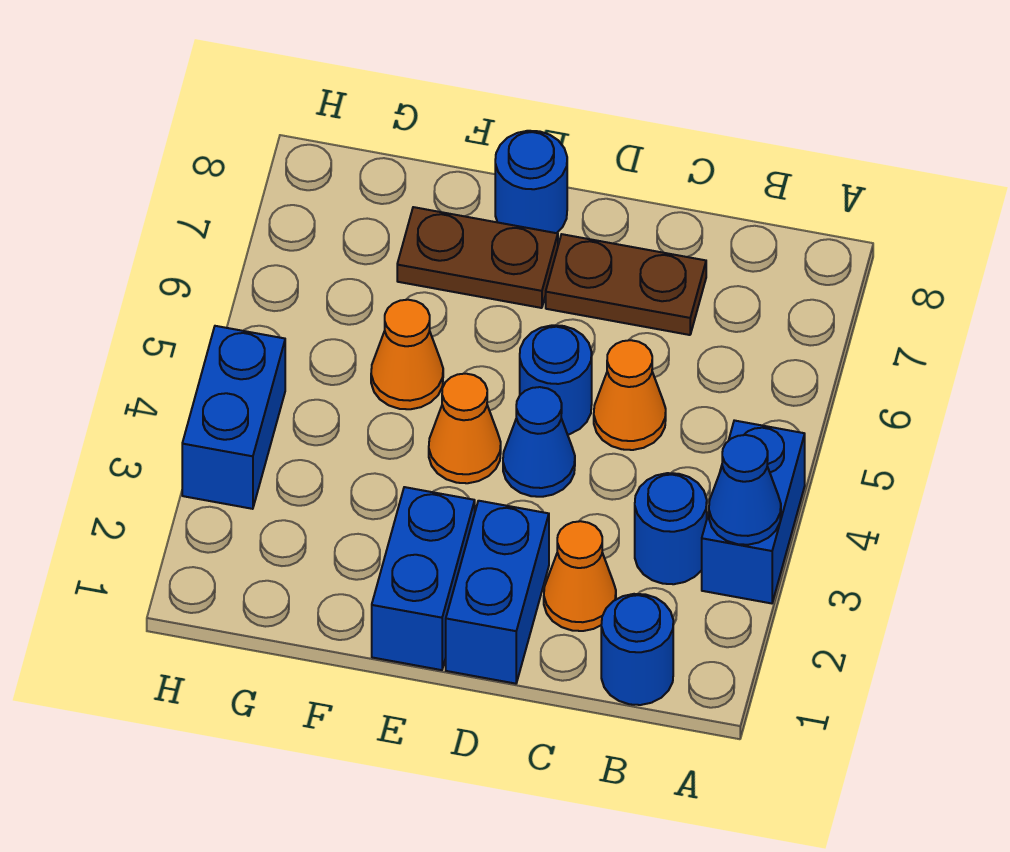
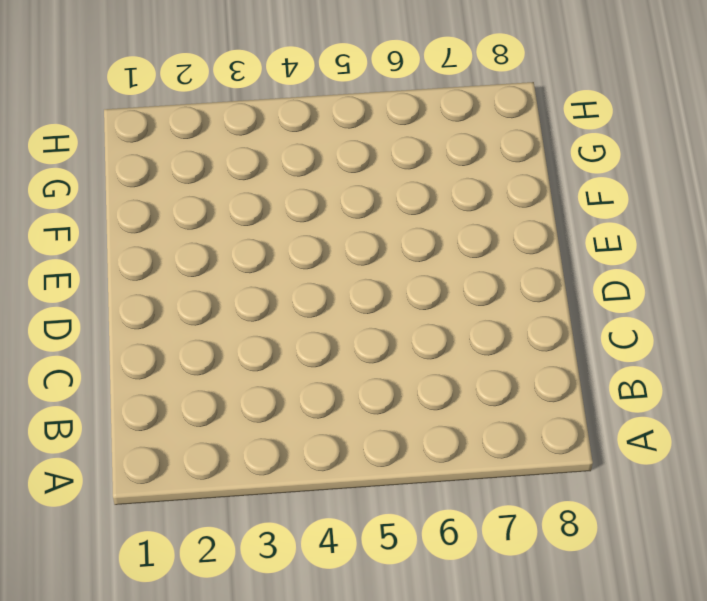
none -> blue brick A3:A4 level 1
none -> blue round brick B1 level 1
none -> blue round brick B3 level 1

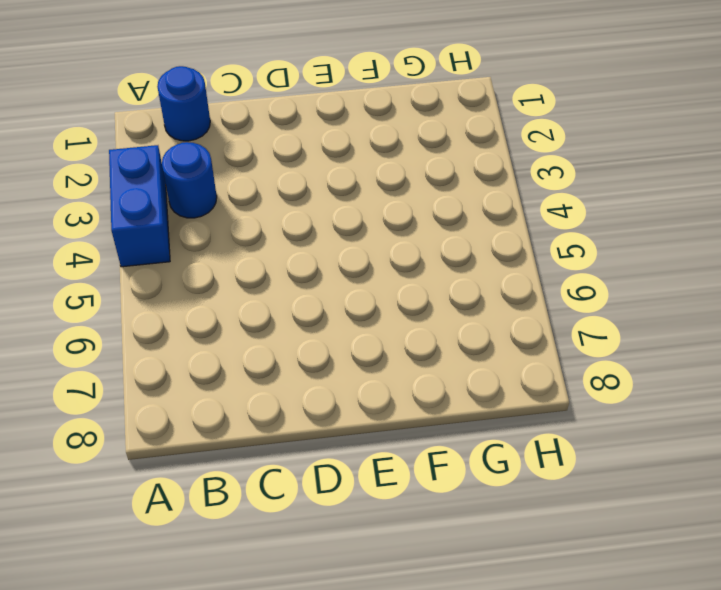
none -> orange cone C2 level 1
none -> orange cone C5 level 1
none -> brown plate C7:D7 level 1

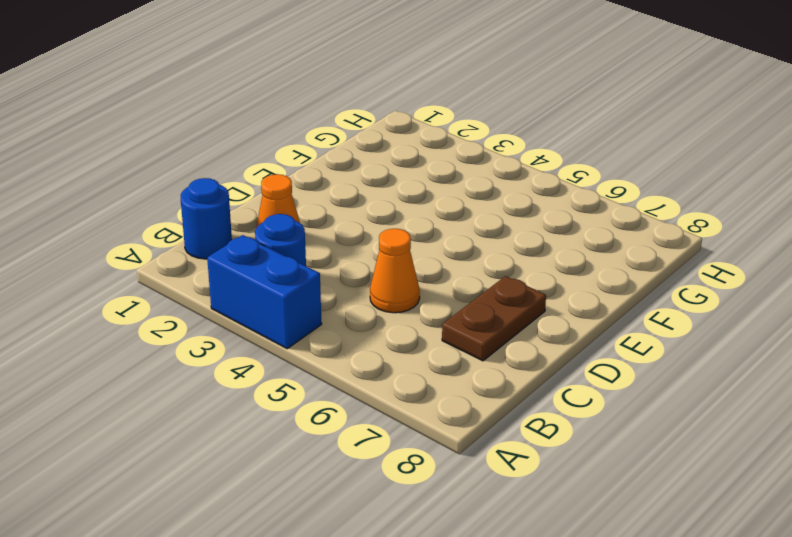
none -> blue brick D1:D2 level 1
none -> blue cone D4 level 1
none -> blue round brick D5 level 1

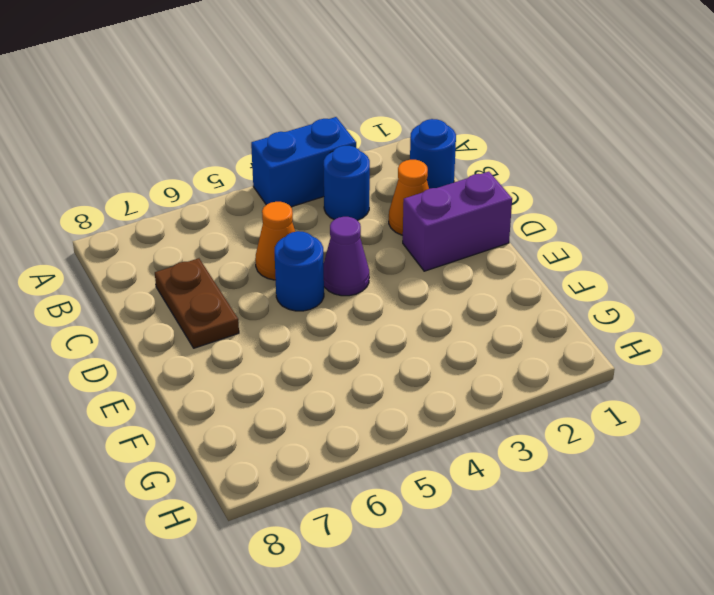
purple brick D1:D2 level 1 -> blue brick D1:D2 level 1
purple cone D4 level 1 -> blue cone D4 level 1
none -> blue brick E1:E2 level 1
none -> orange cone E4 level 1
none -> brown plate E7:F7 level 1

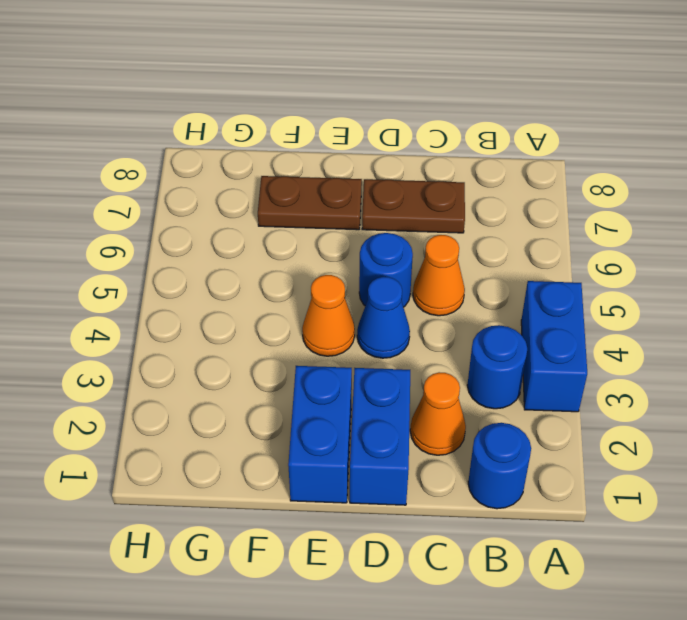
none -> blue round brick E8 level 1
none -> orange cone F5 level 1
none -> blue brick H3:H4 level 1

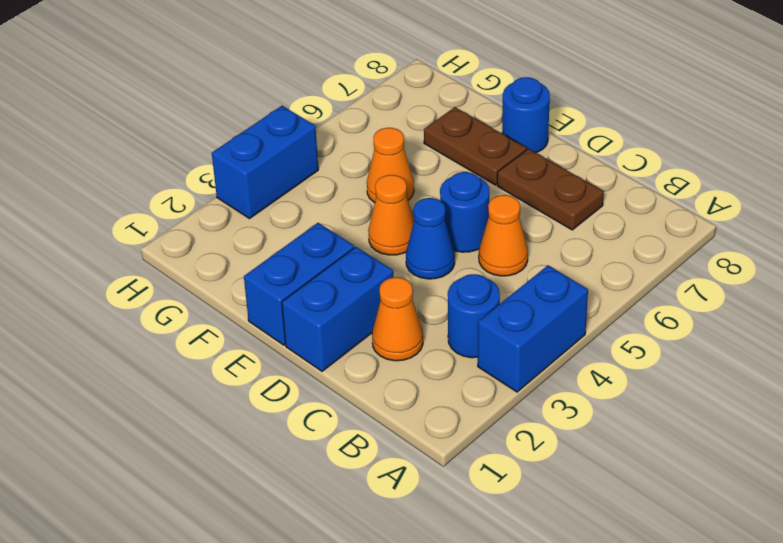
none -> blue round brick B1 level 1
none -> blue cone A3 level 2

